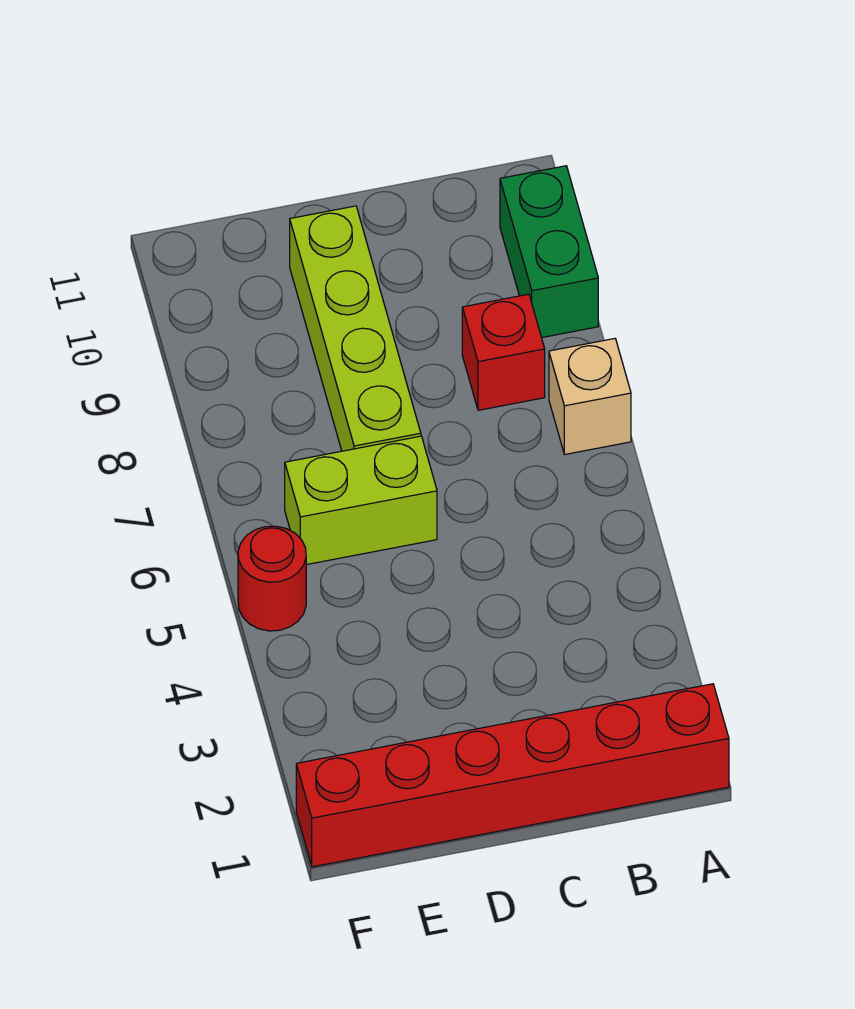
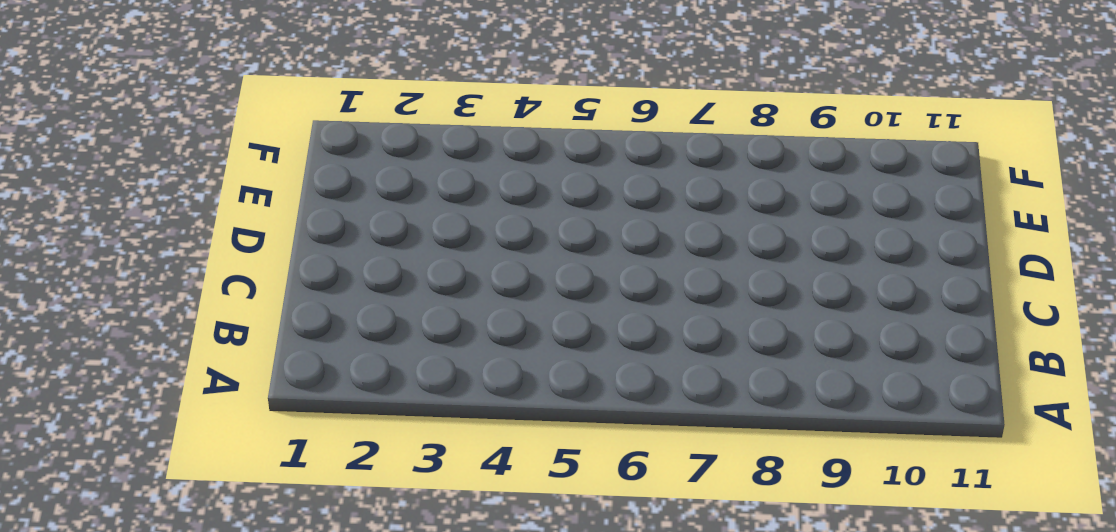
none -> red brick A1:F1 level 1
none -> tan brick A7 level 1

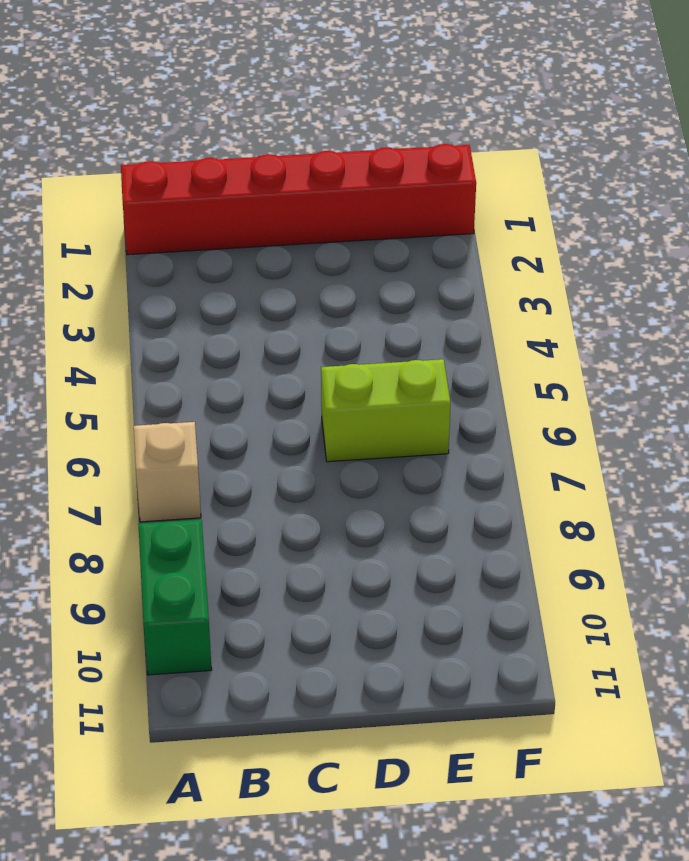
none -> red brick B8 level 1
none -> lime brick D7:D10 level 1

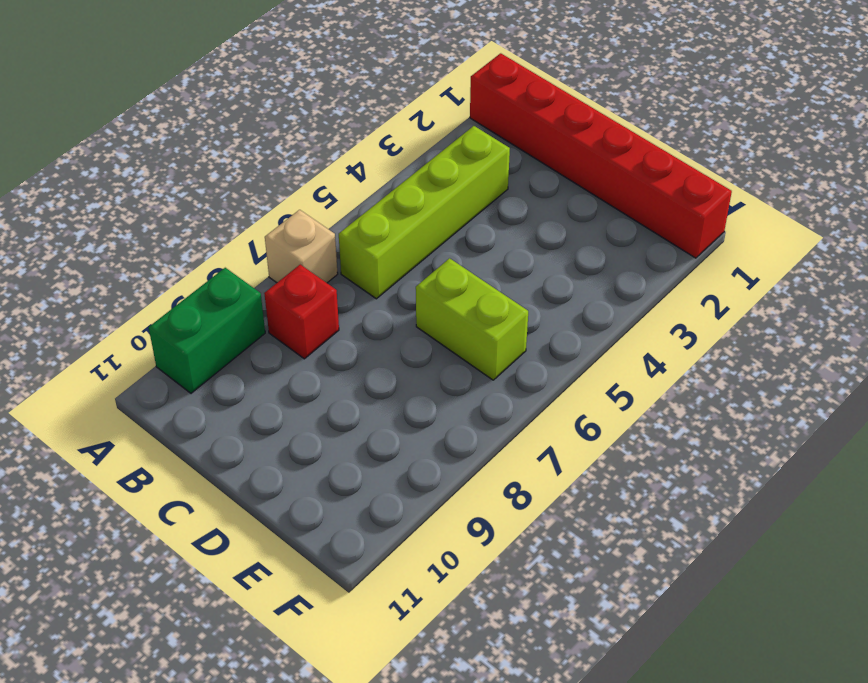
lime brick B3:B6 level 1 -> lime brick D7:D10 level 1
none -> red round brick F5 level 1

